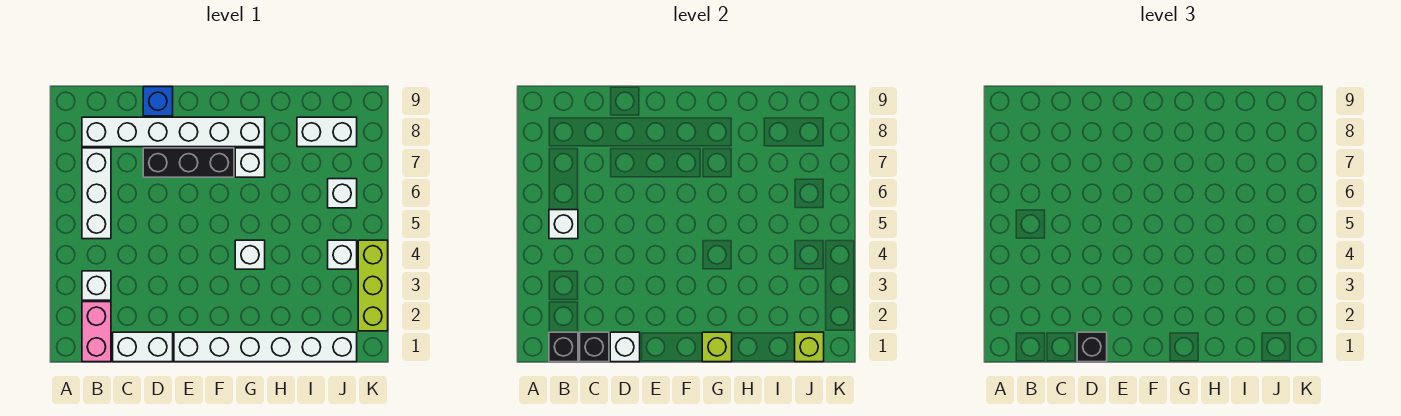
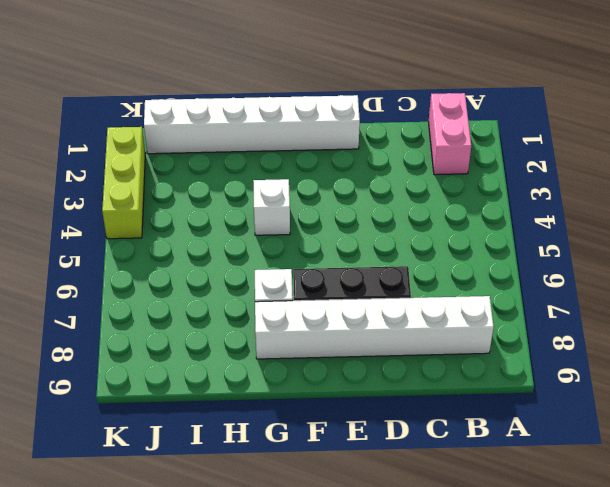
none -> white brick B3 level 1
none -> white brick B5:B7 level 1
none -> white brick C1:D1 level 1

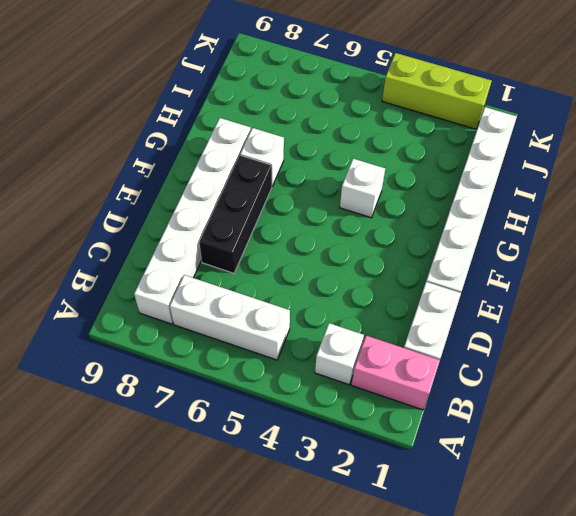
none -> blue brick D9 level 1
none -> white brick I8:J8 level 1
none -> white brick J4 level 1

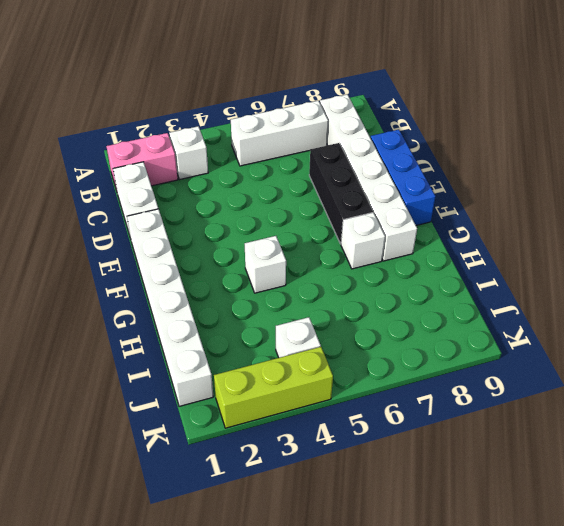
blue brick D9:F9 level 1 -> blue brick D9 level 1
none -> white brick I8:J8 level 1
none -> white brick J6 level 1
none -> black brick B1 level 2

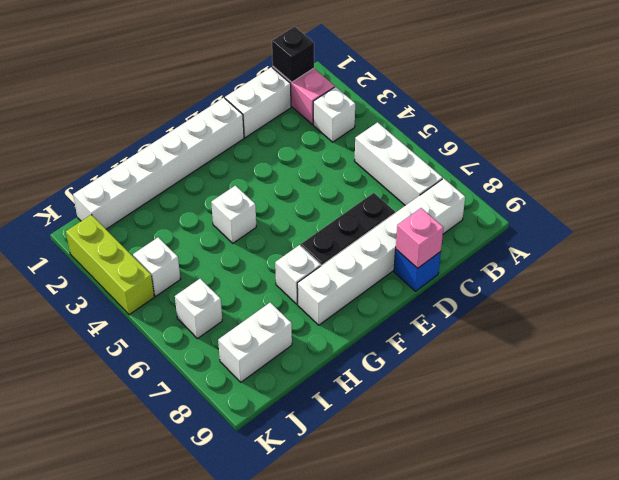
pink brick D9 level 2 -> none
none -> white brick B5 level 2
none -> black brick C1 level 2
none -> white brick D1 level 2

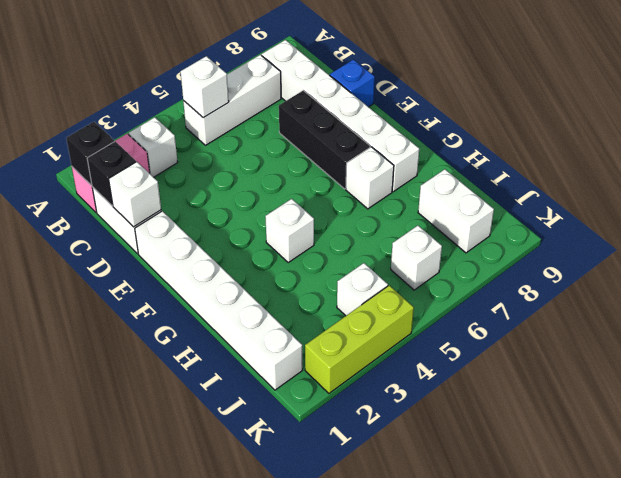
none -> lime brick G1 level 2
none -> lime brick J1 level 2
none -> black brick D1 level 3

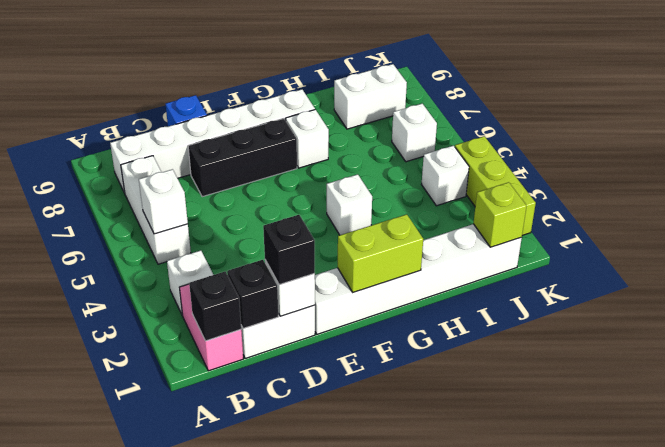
lime brick F1:G1 level 2 -> lime brick G1 level 2

